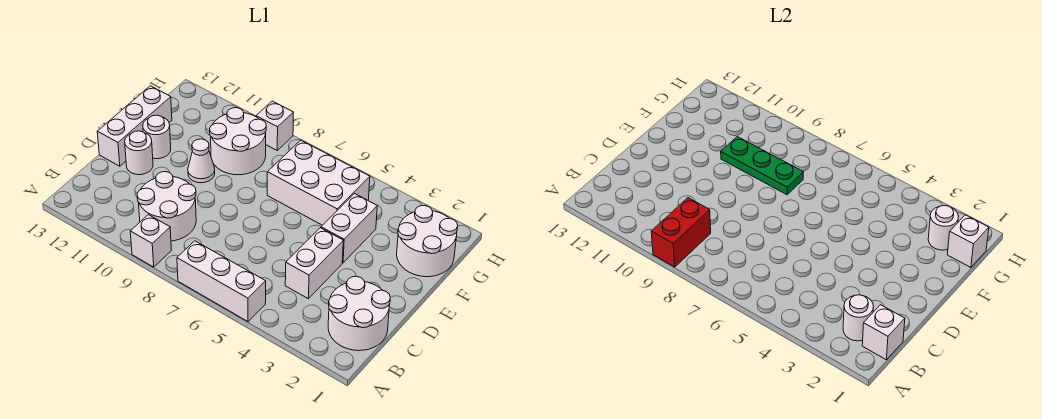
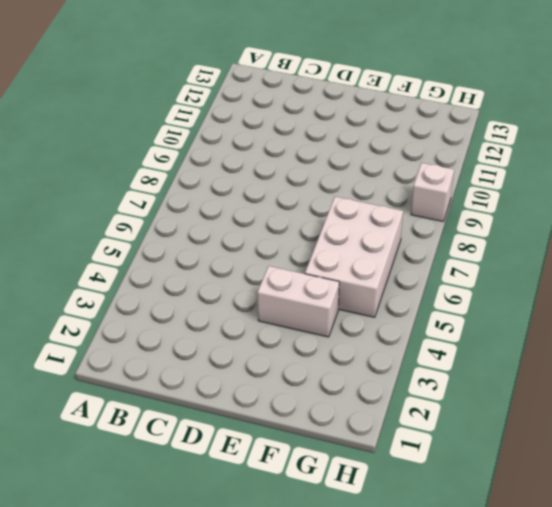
none -> white brick A5:A7 level 1
none -> white brick A9 level 1
none -> white round brick B1:C2 level 1

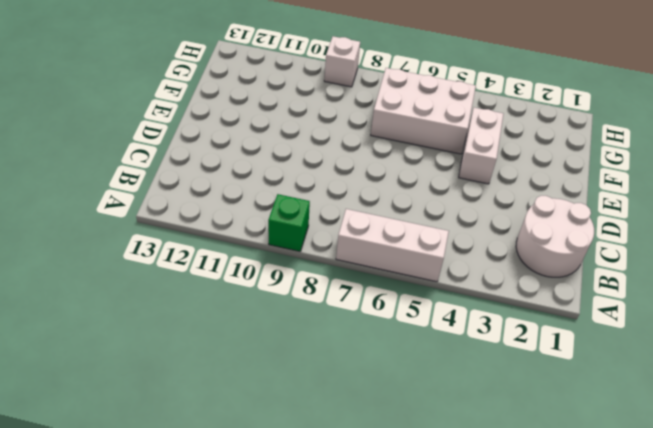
green brick A9 level 1 -> white brick A9 level 1
none -> white round brick B9:C10 level 1
none -> white brick C4:D4 level 1
none -> white round brick D12 level 1

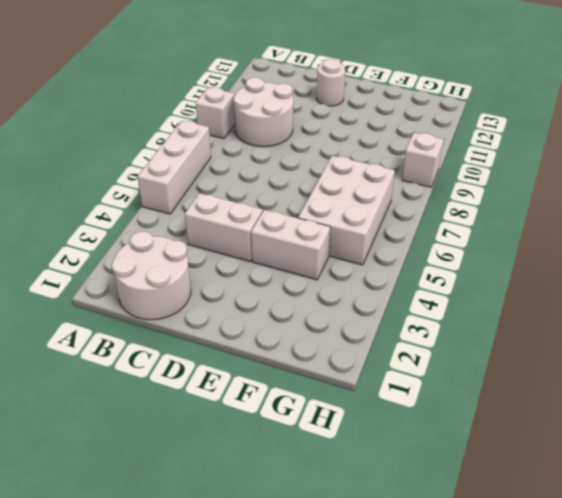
none -> white brick D13:F13 level 1
none -> white cone E10 level 1
none -> white round brick E12 level 1

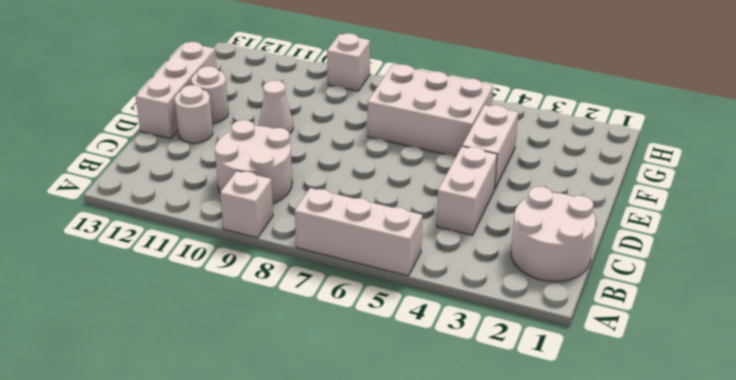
none -> white round brick F1:G2 level 1
none -> white round brick F9:G10 level 1
none -> red brick A9:B9 level 2

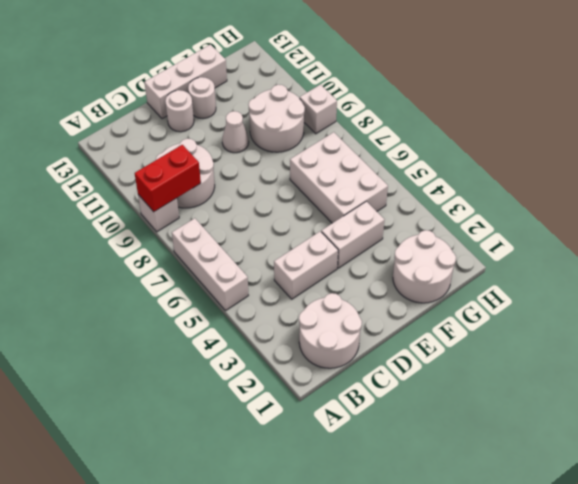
none -> white brick B1 level 2
none -> white round brick B2 level 2
none -> green plate F8:F10 level 2

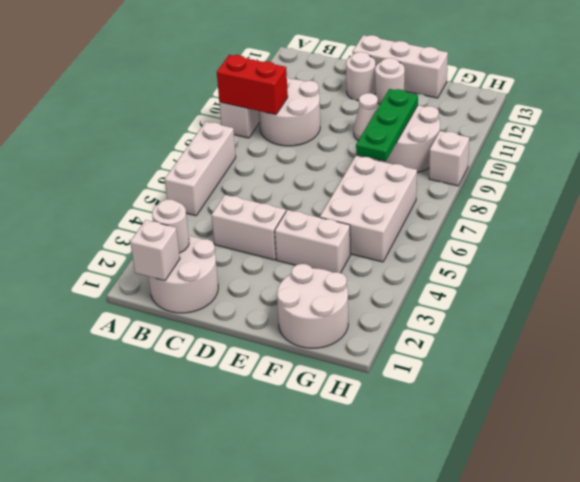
none -> white brick G1 level 2
none -> white round brick G2 level 2

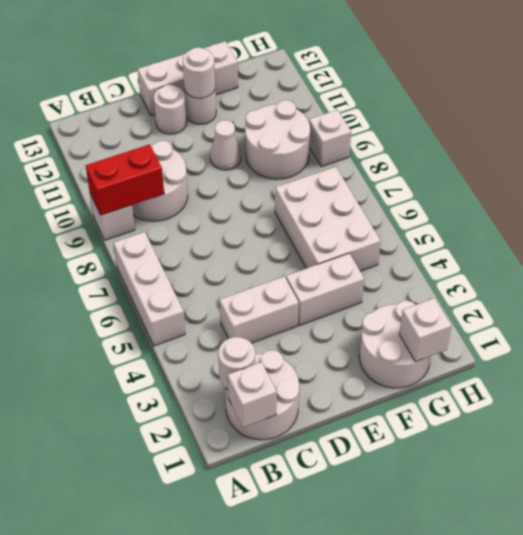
white round brick E12 level 2 -> white round brick G2 level 2
none -> green plate F8:F10 level 2

